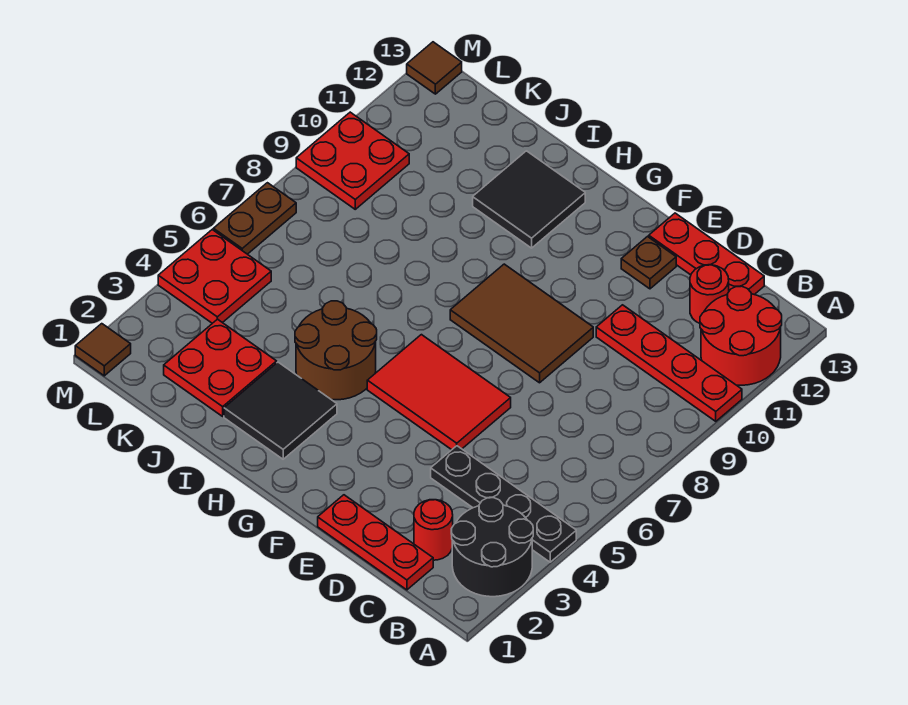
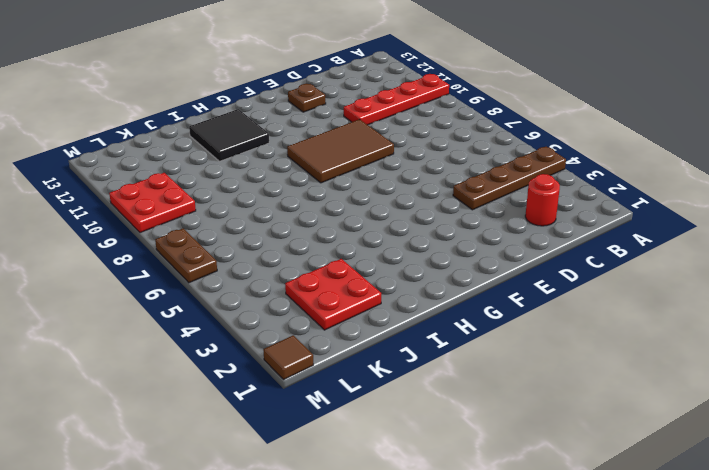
brown plate A4:D4 level 1 -> black plate A4:D4 level 1
none -> black round brick A2:B3 level 1
none -> red round brick A11:B12 level 1
none -> red plate C1:E1 level 1

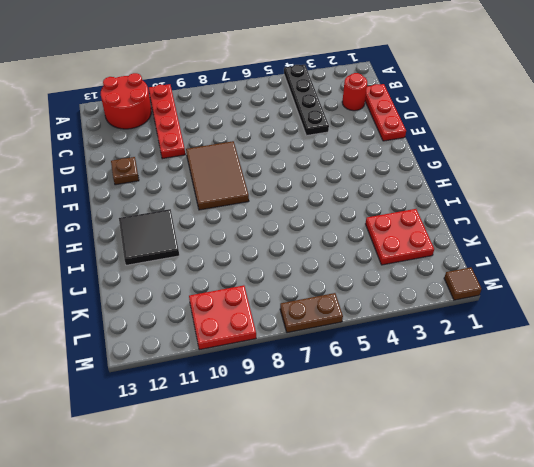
none -> black round brick A2:B3 level 1
none -> red round brick C12 level 1
none -> red plate C13:E13 level 1

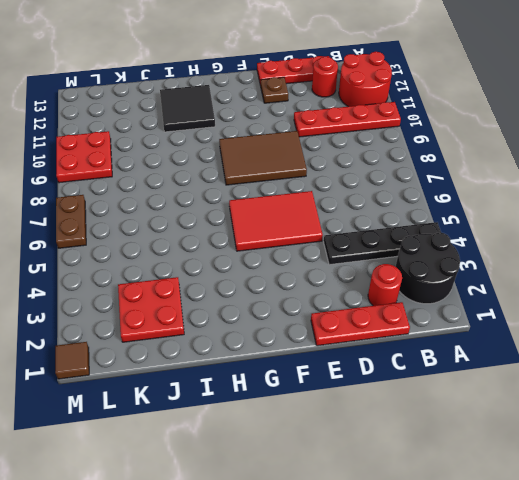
none -> black tile H2:I3 level 1
none -> brown round brick H4:I5 level 1
none -> red plate L4:M5 level 1

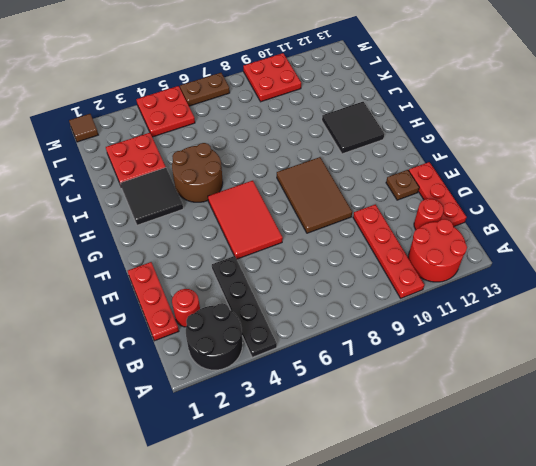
none -> brown tile M13 level 1

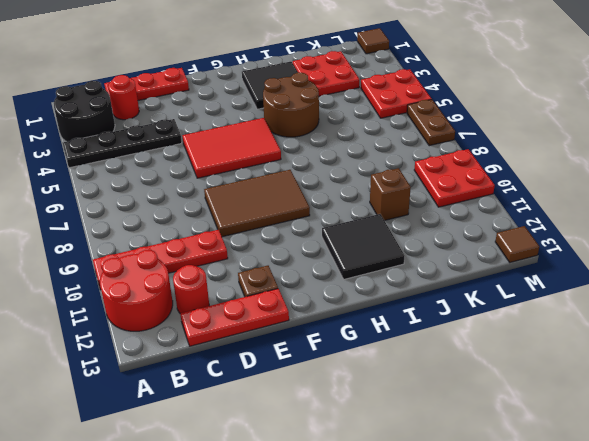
brown brick J10 level 1 -> none

